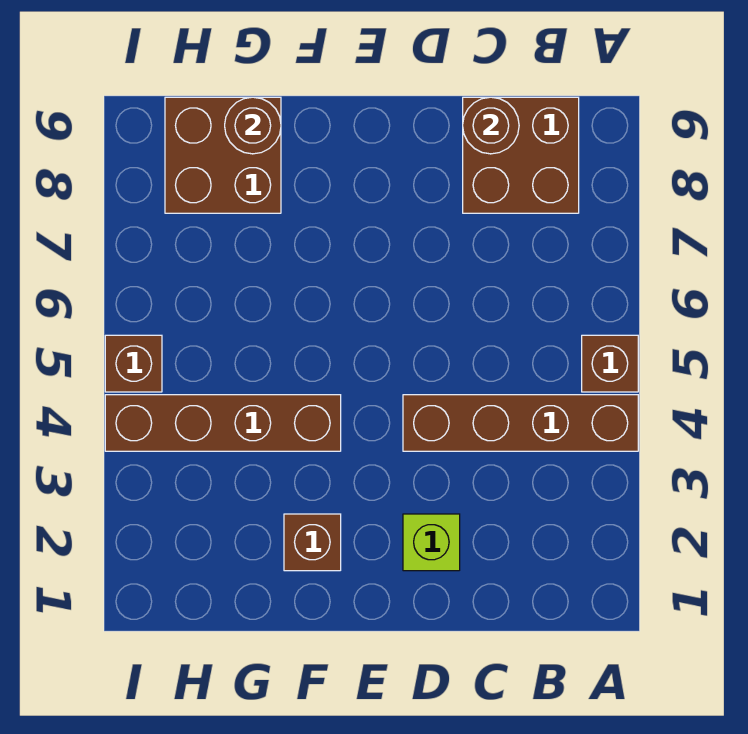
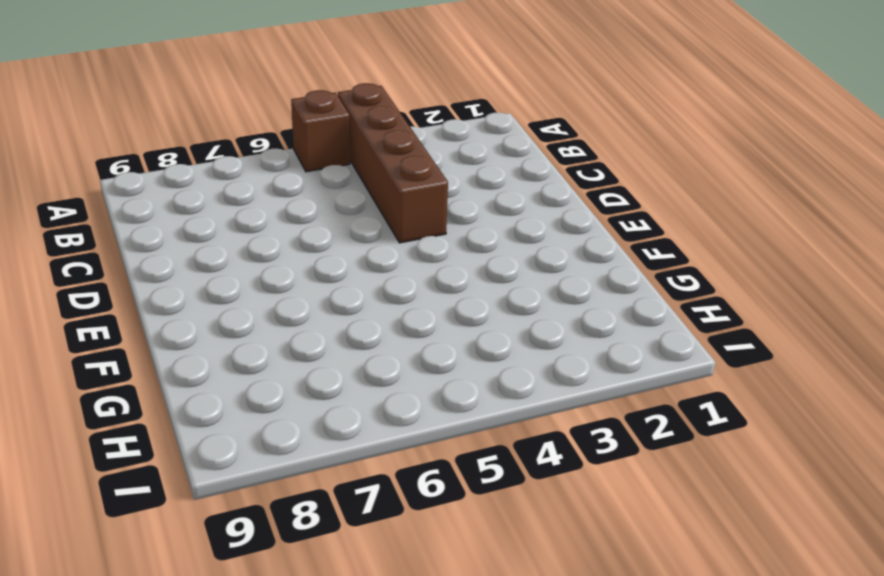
none -> brown brick B8:C9 level 1
none -> lime brick D2 level 1

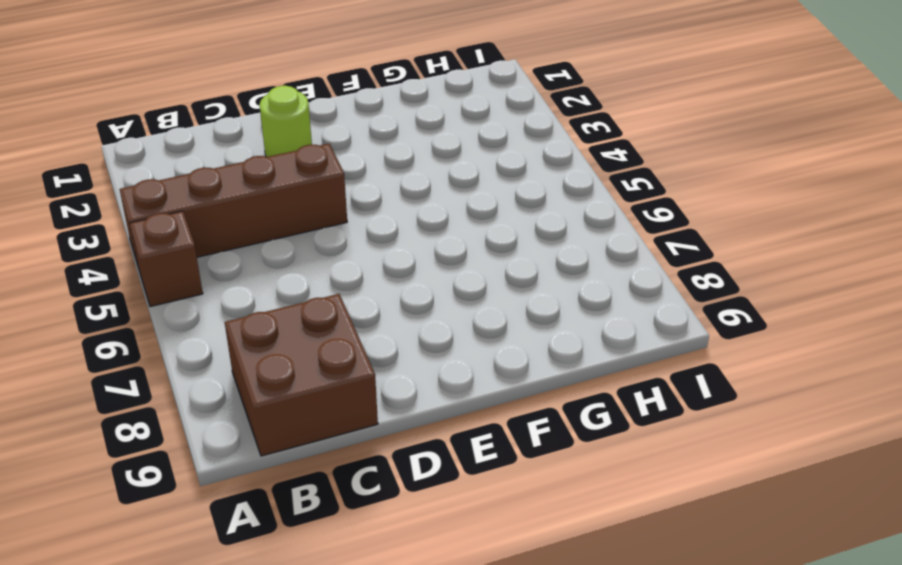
lime round brick D2 level 1 -> lime brick D2 level 1
none -> brown brick F2 level 1
none -> brown brick F4:I4 level 1

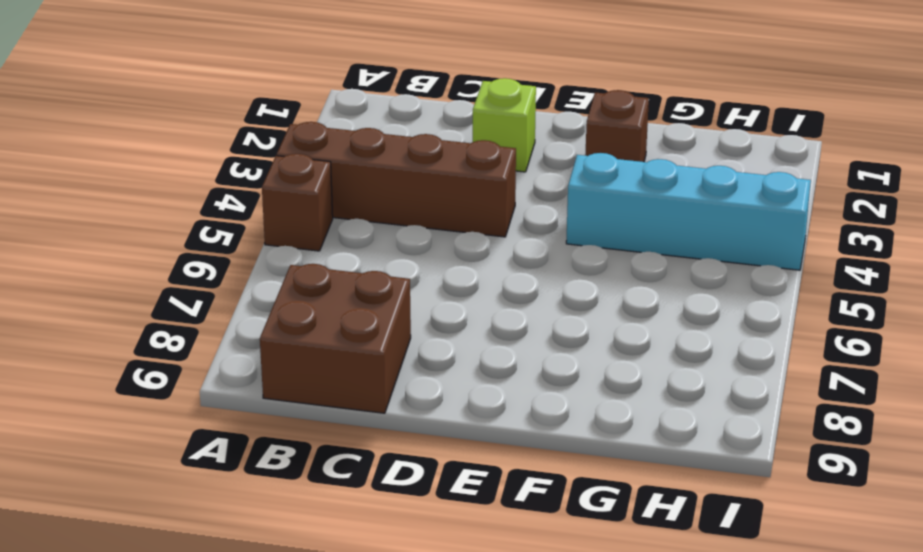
cyan brick F4:I4 level 1 -> brown brick F4:I4 level 1
none -> brown brick G8:H9 level 1
none -> brown brick I5 level 1

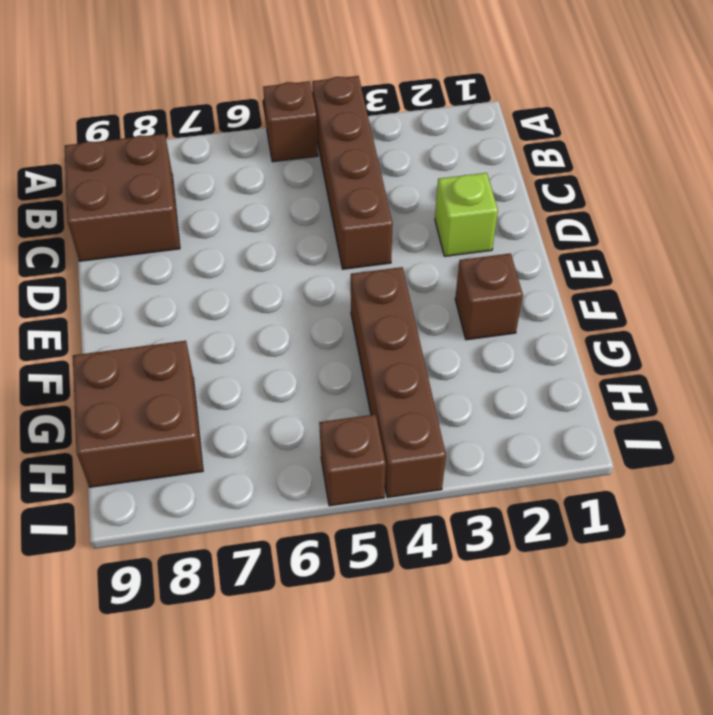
none -> brown round brick C9 level 2
none -> brown round brick G9 level 2

